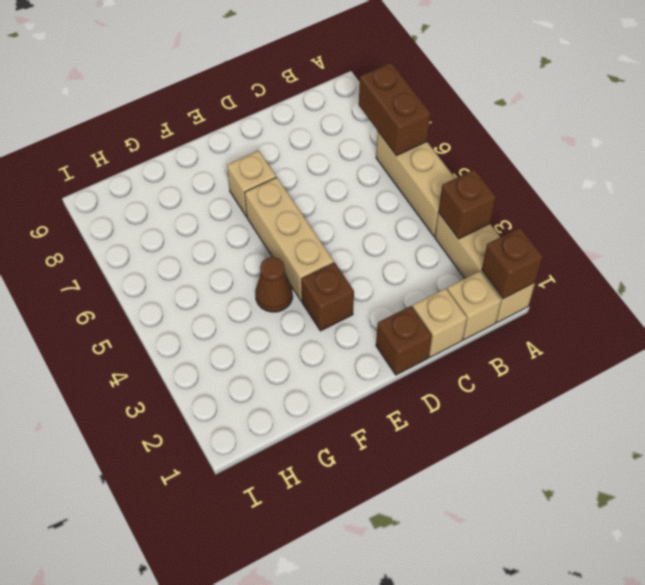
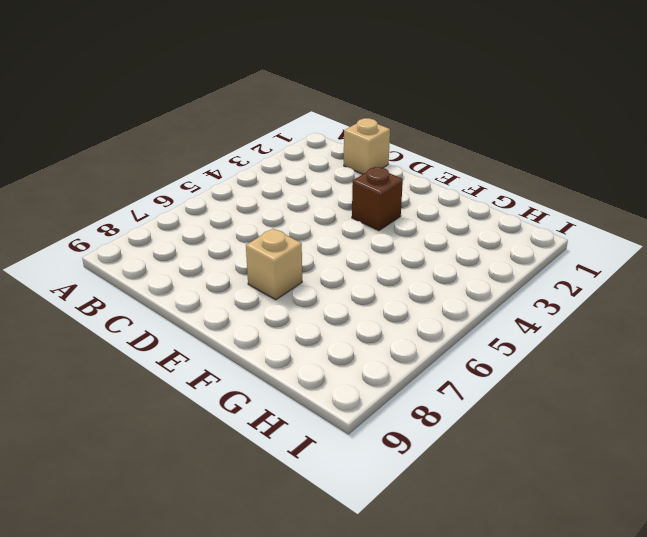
none -> tan brick A1:A3 level 1
none -> tan brick A4:A6 level 1
none -> tan brick B1 level 1

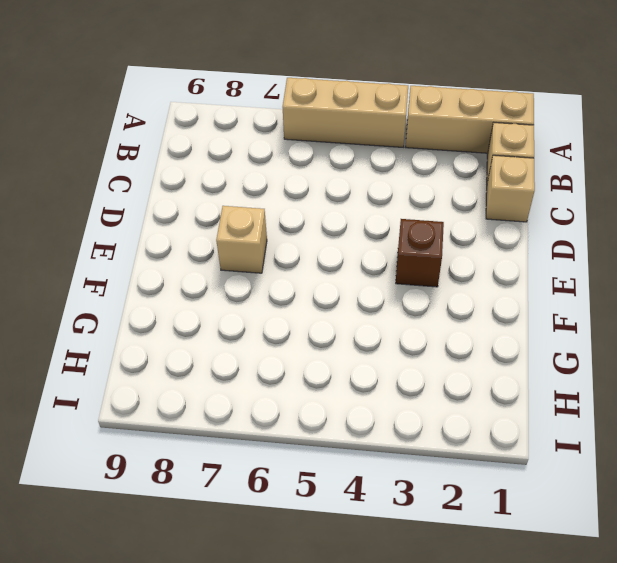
none -> brown brick D1 level 1
none -> tan brick E4:E6 level 1
none -> brown cone F4 level 1

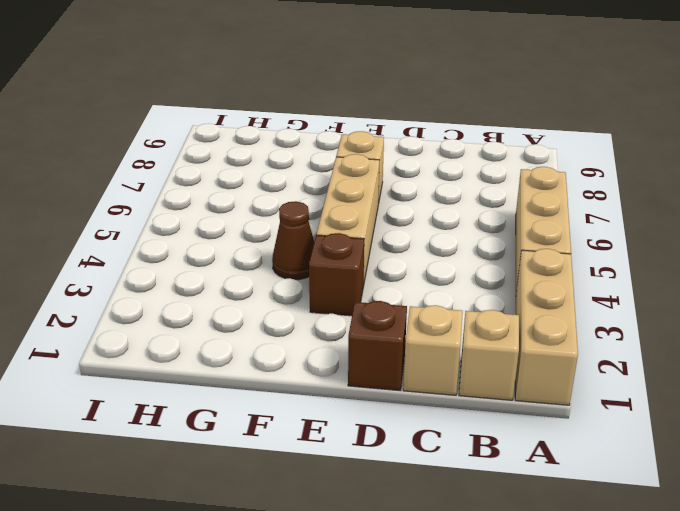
none -> brown brick A1 level 2
none -> brown brick A3 level 2
none -> brown brick A6:A7 level 2

